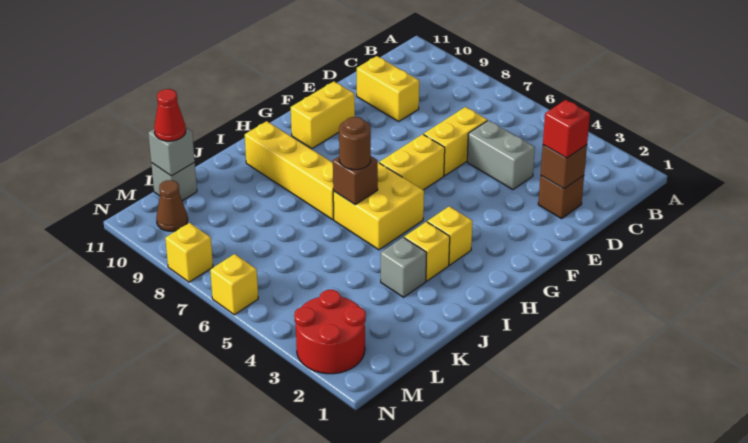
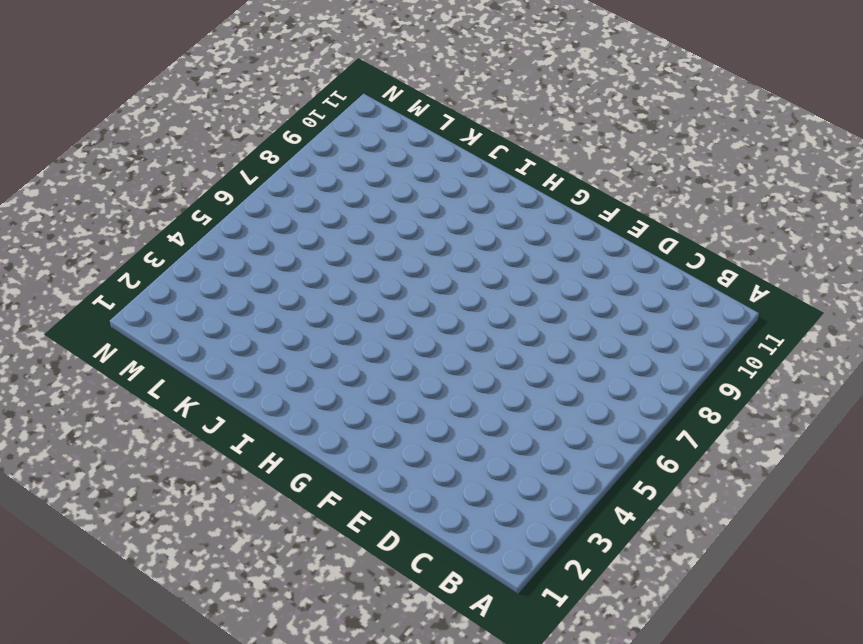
none -> brown brick D2 level 1
none -> grey brick D4:D5 level 1
none -> yellow brick D6:E6 level 1

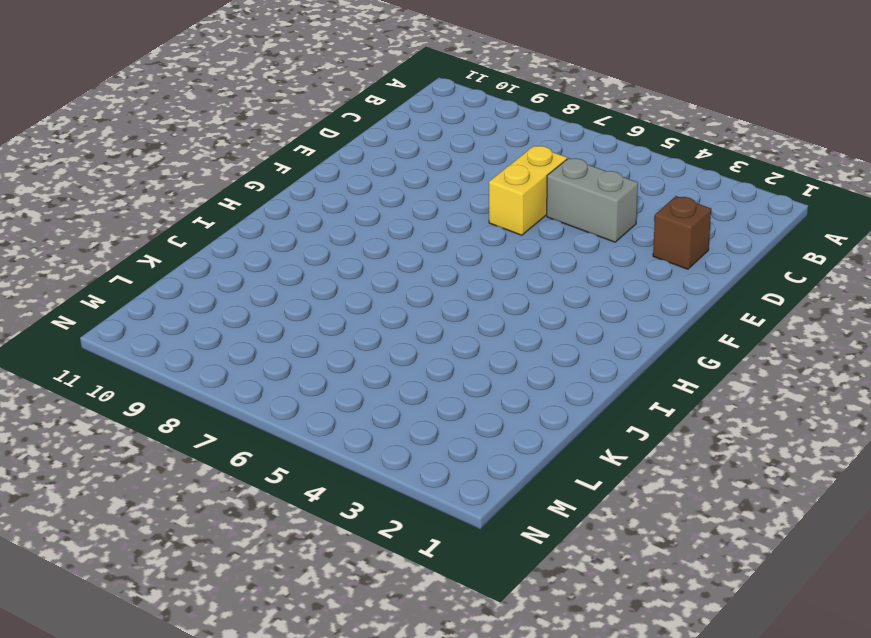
none -> yellow brick D9:D10 level 1
none -> yellow brick F6:G6 level 1
none -> yellow brick F10:G10 level 1

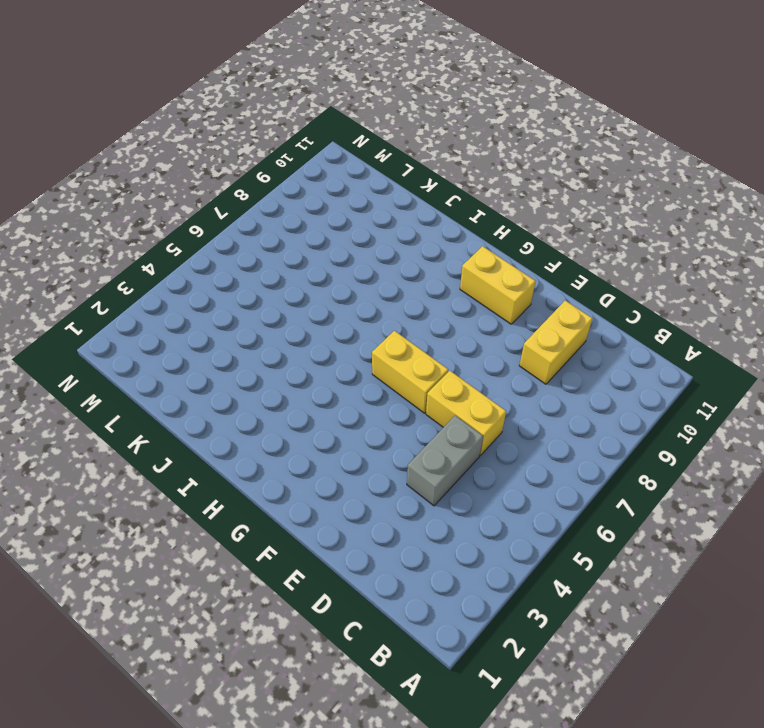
none -> brown brick D2 level 1
none -> yellow brick H3 level 1
none -> yellow brick H5:I6 level 1

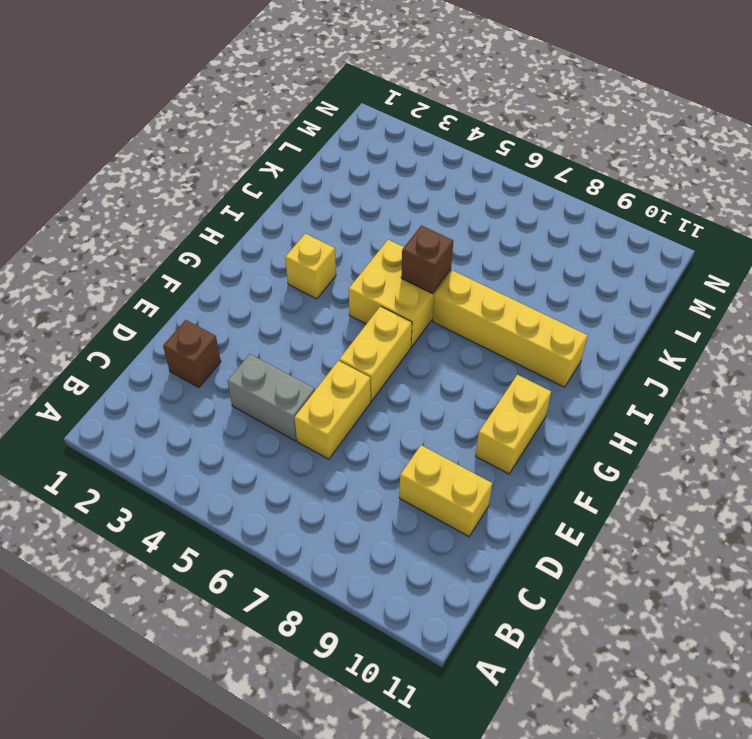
none -> yellow brick I3 level 1
none -> grey brick J3 level 1
none -> grey brick L11 level 1

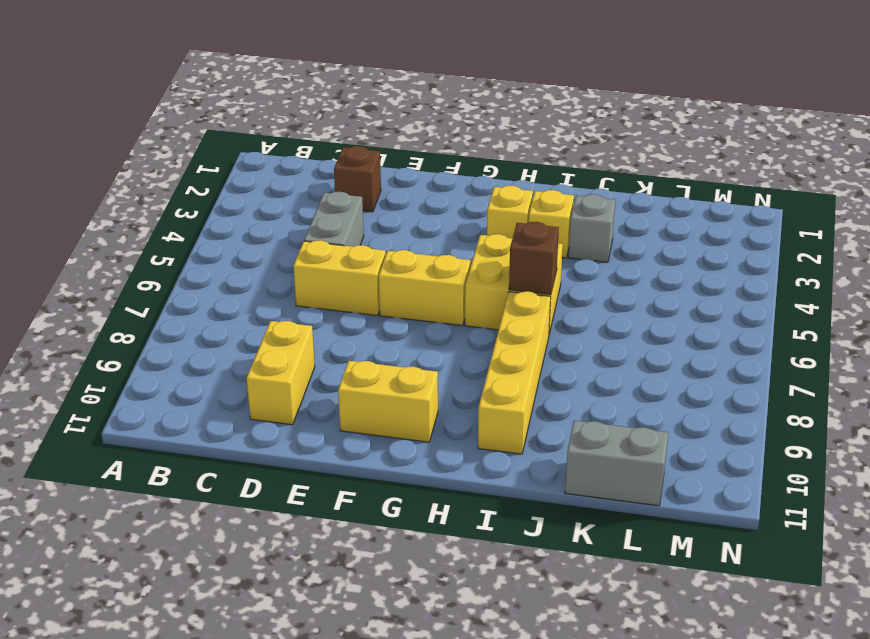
grey brick K11:L11 level 1 -> grey brick L11 level 1
none -> red round brick M2:N3 level 1
none -> brown cone M10 level 1
none -> yellow brick N6 level 1

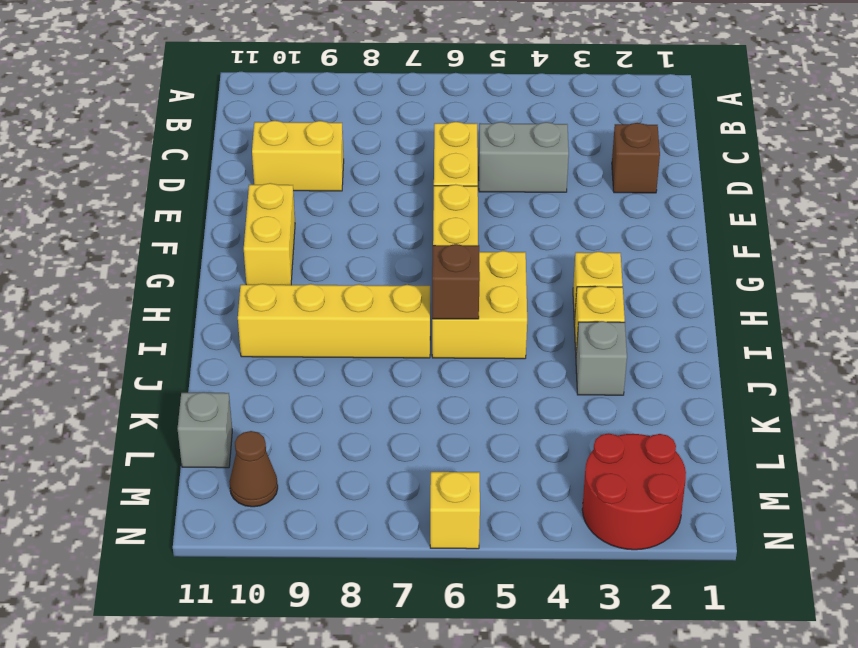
none -> yellow brick N8 level 1
none -> brown brick D2 level 2
none -> grey brick L11 level 2

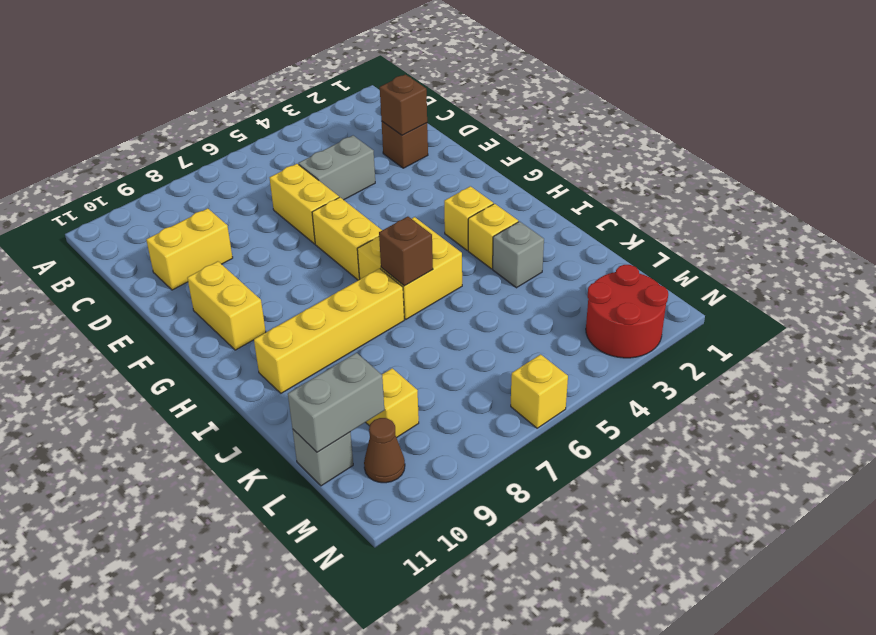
yellow brick L9 level 1 -> yellow brick N8 level 1
grey brick L10:L11 level 2 -> grey brick L11 level 2
none -> red brick D2 level 3
none -> brown round brick I6 level 3
none -> red cone L11 level 3

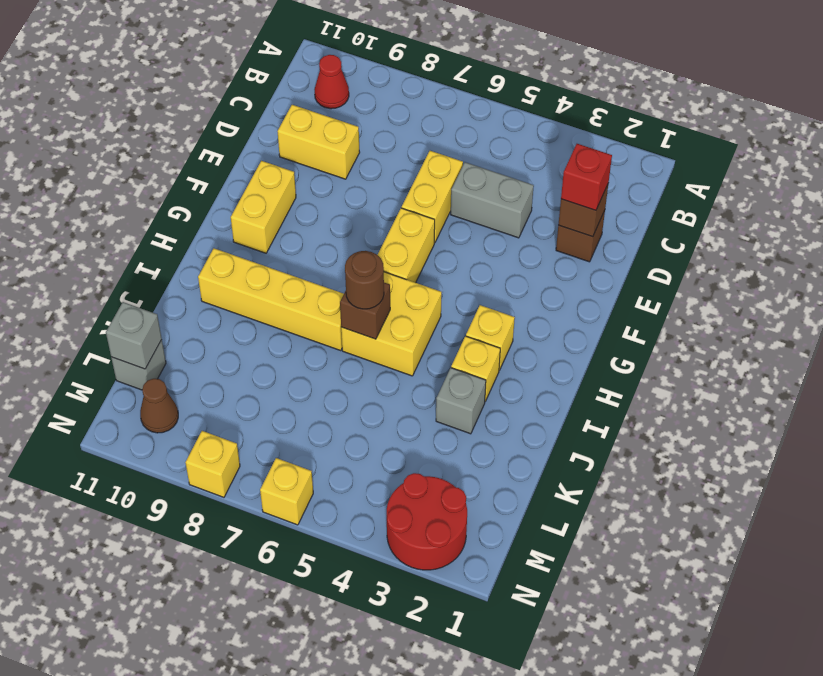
red cone B10 level 1 -> red cone L11 level 3

